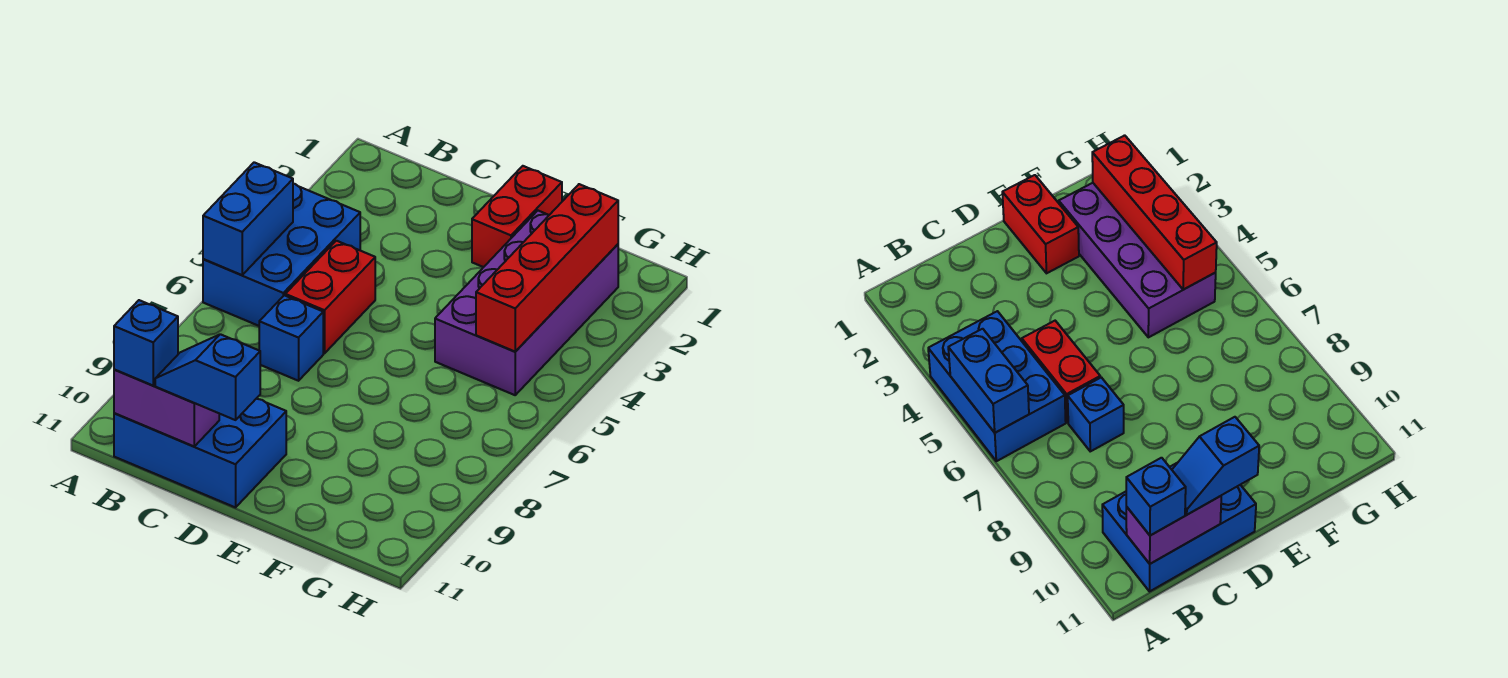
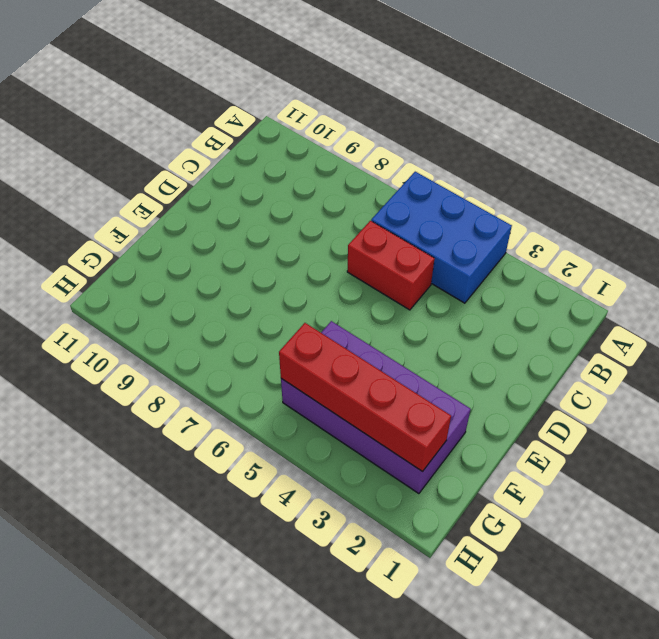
none -> blue brick B10:D11 level 1
none -> blue brick C7 level 1

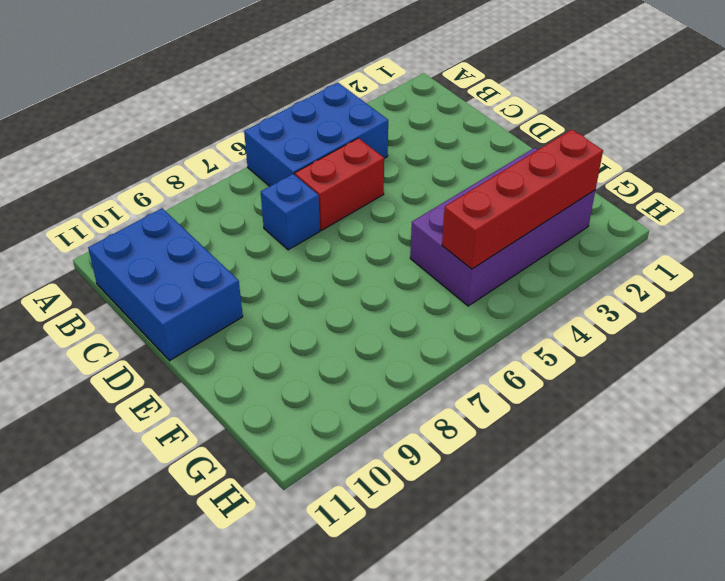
none -> red brick E1:E2 level 1
none -> blue brick A5:A6 level 2

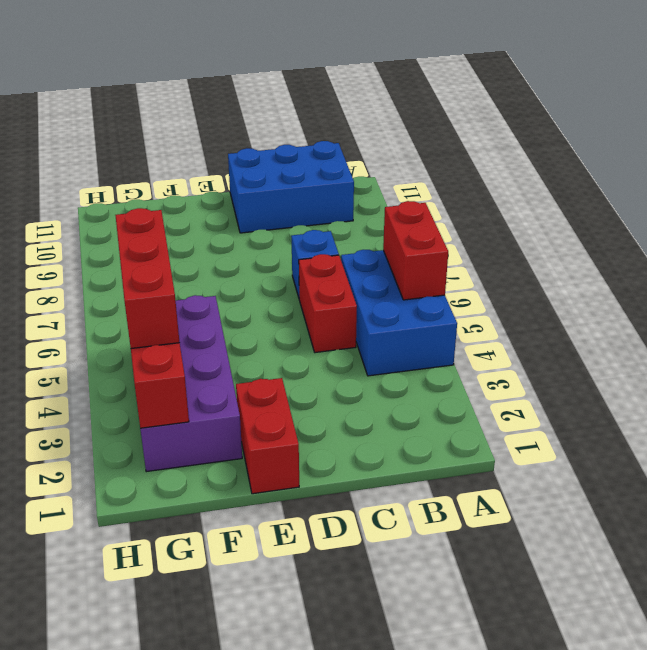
red brick A5:A6 level 2 -> blue brick A5:A6 level 2
red brick G3:G5 level 3 -> none
none -> purple brick B11:C11 level 2
none -> blue brick B11 level 3

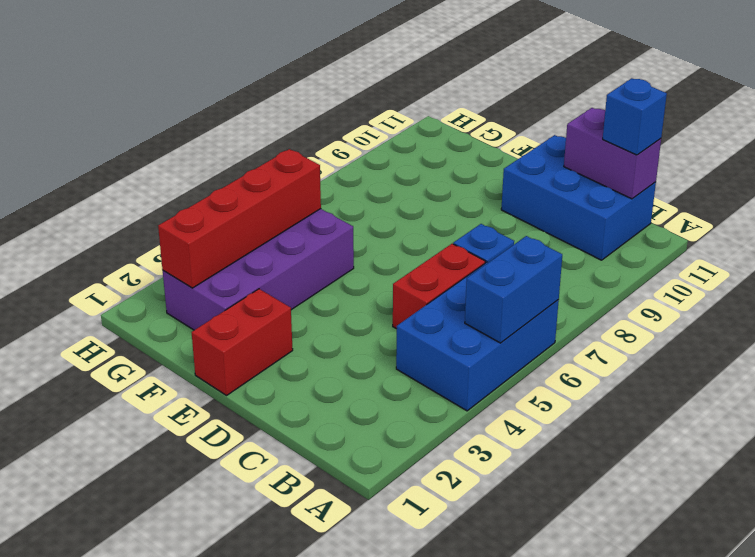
none -> blue slope C11:D11 level 3 top D

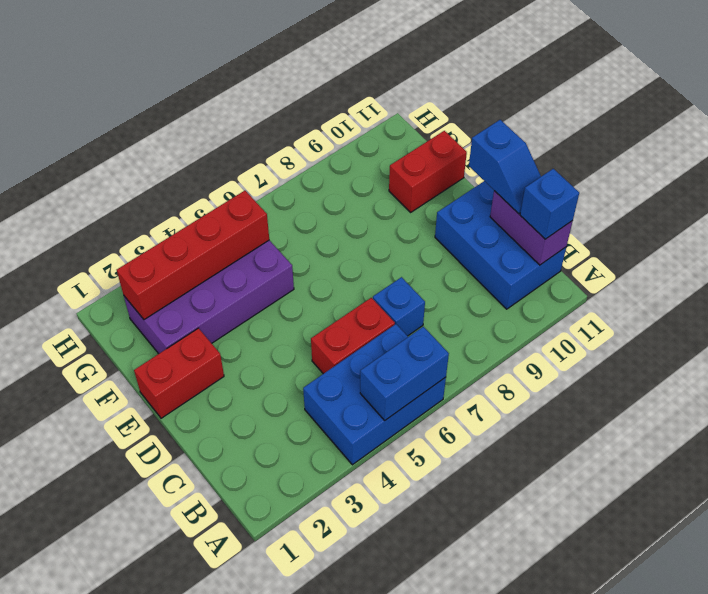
red brick F10:F11 level 1 -> none

